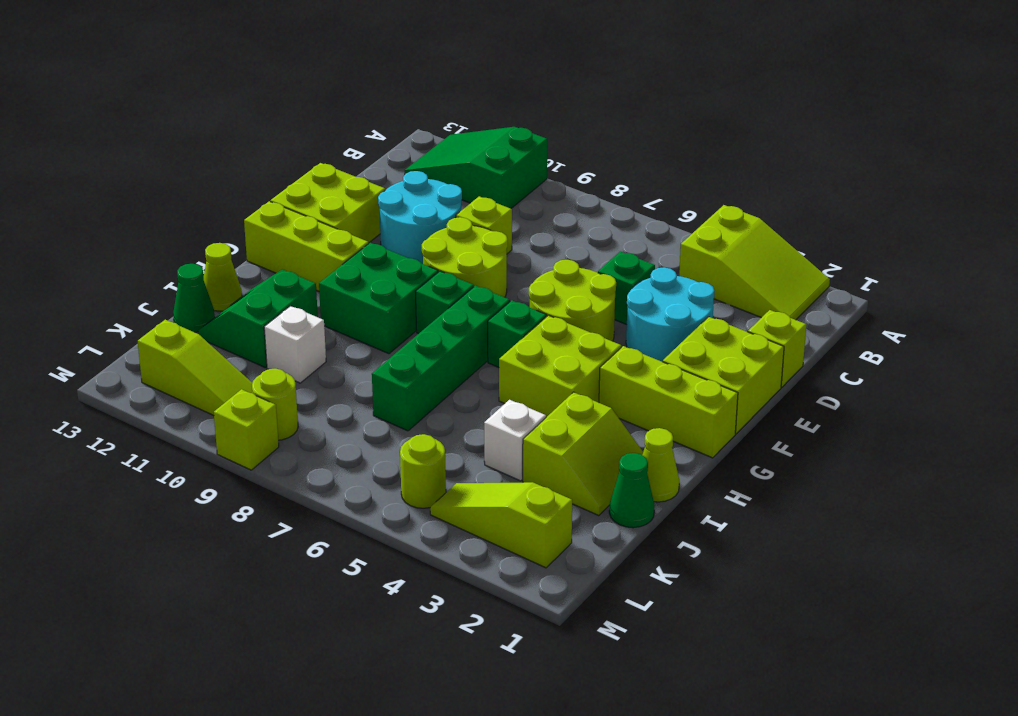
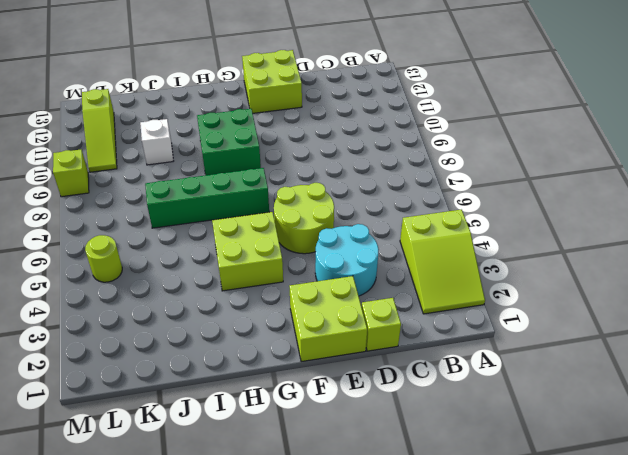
none -> green slope A10:B12 level 1 top 10
none -> green brick D5 level 1
none -> lime brick D9 level 1
none -> cyan round brick D10:E11 level 1

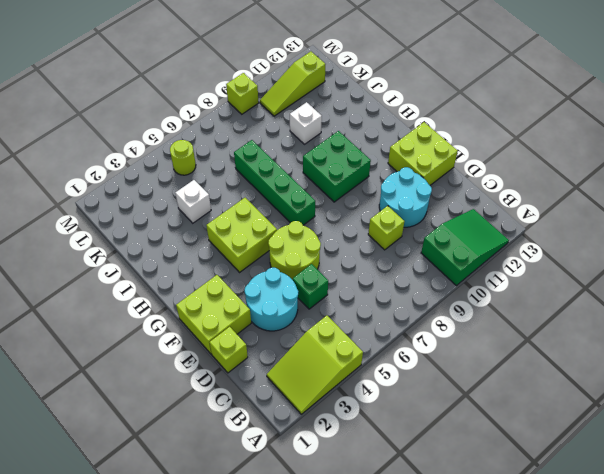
none -> lime round brick E8:F9 level 1
none -> lime brick G1:G3 level 1
none -> green brick G6 level 1
none -> green brick G8 level 1

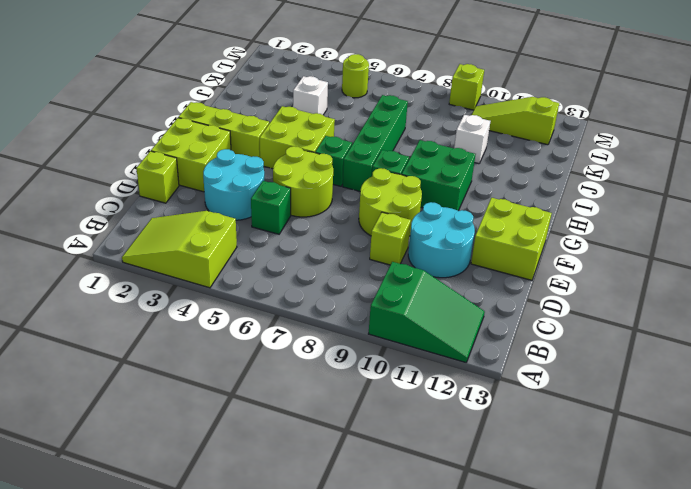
none -> lime brick G11:G13 level 1
none -> lime cone I1 level 1
none -> lime slope I2:J3 level 1 top 3
none -> green slope I11:J12 level 1 top 11

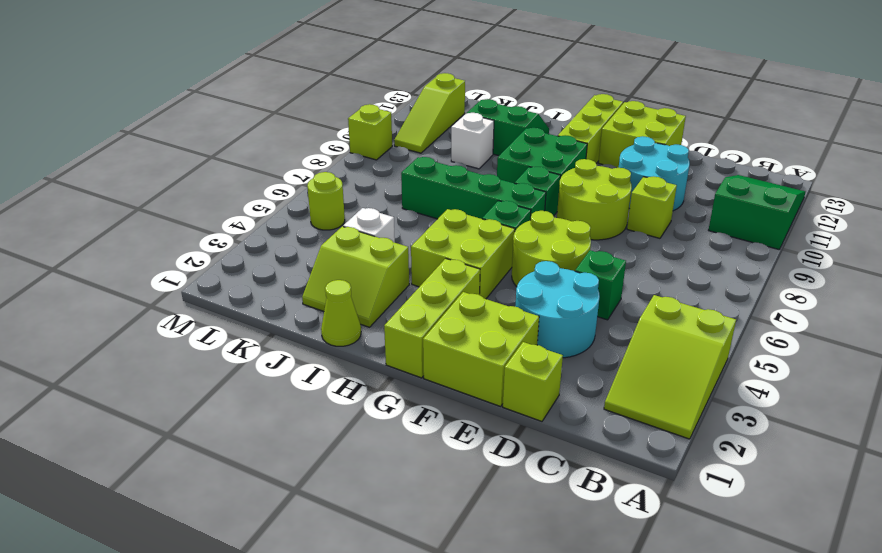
none -> lime cone I13 level 1
none -> green cone J1 level 1
none -> green cone J13 level 1
none -> lime slope L2:L4 level 1 top 2

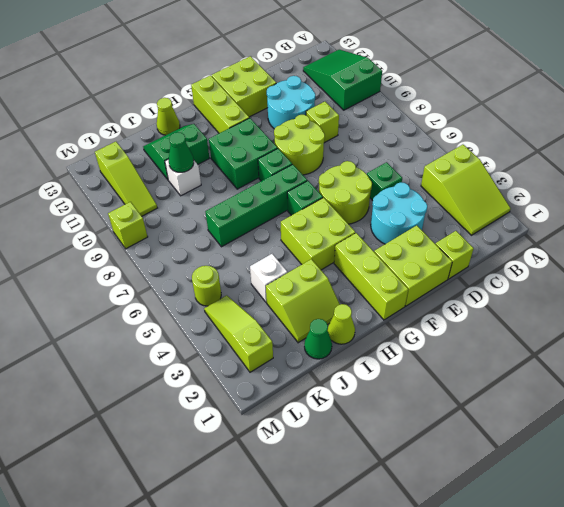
green cone J10 level 2 -> green cone J13 level 1
none -> lime round brick L9 level 1

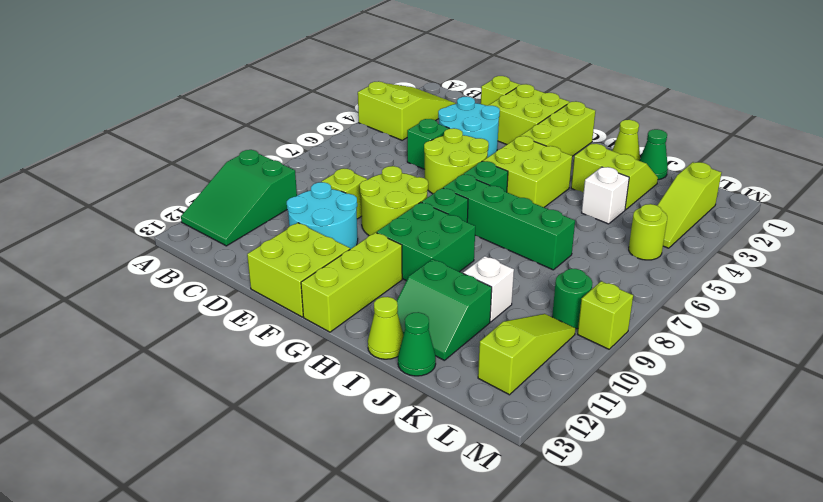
green round brick L9 level 1 -> lime round brick L9 level 1

